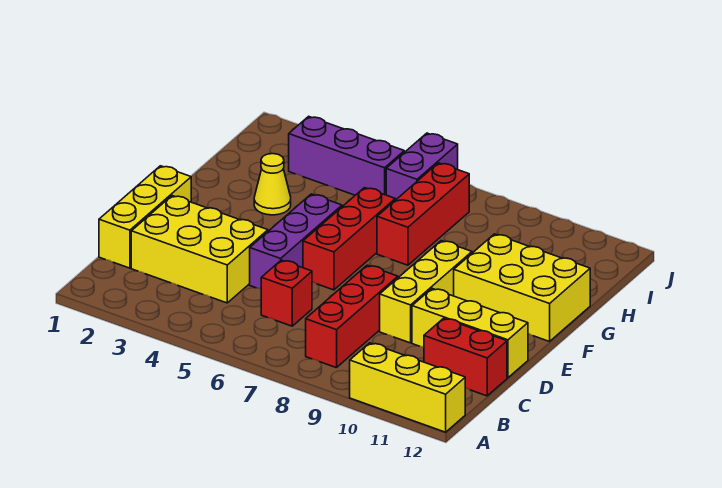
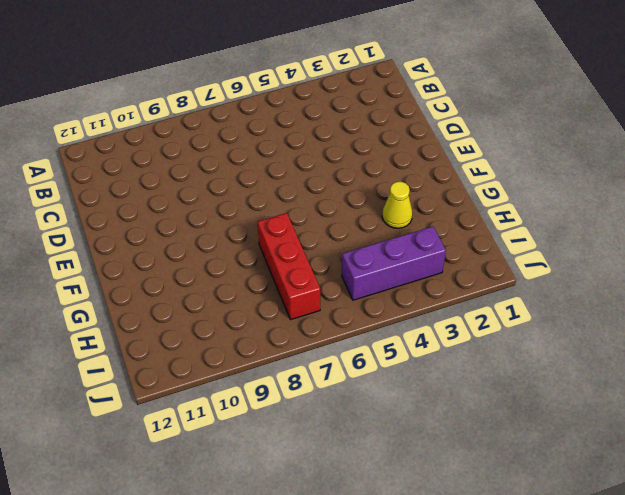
none -> yellow brick A10:A12 level 1
none -> red brick B8:D8 level 1
none -> yellow brick C1:E1 level 1

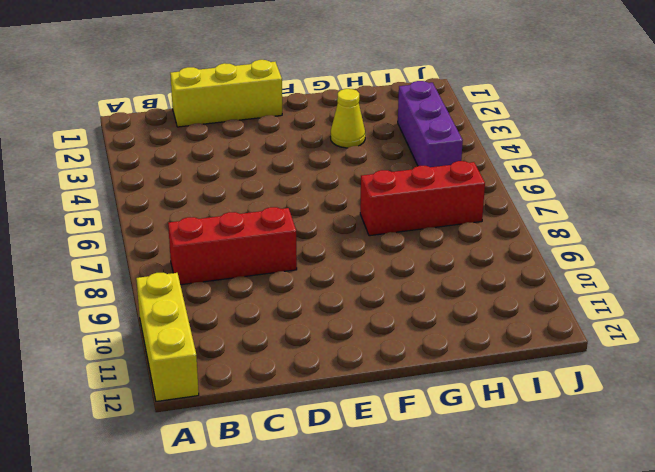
none -> yellow brick C2:D4 level 1
none -> red brick C6 level 1
none -> red brick C11:C12 level 1

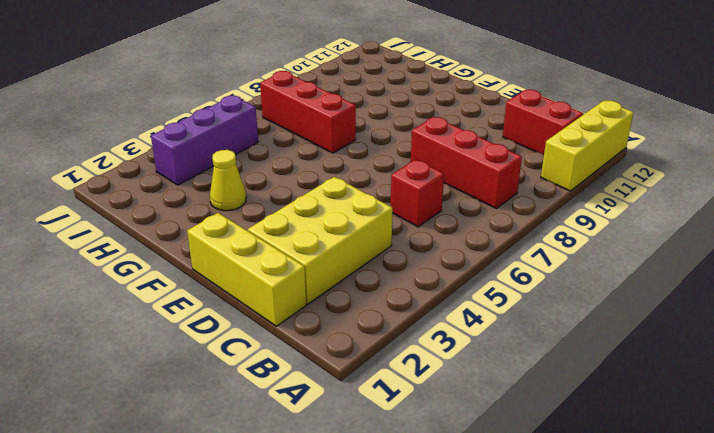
red brick B11:C11 level 1 -> red brick C11:C12 level 1
none -> purple brick D5:F5 level 1
none -> yellow brick D9:F9 level 1
none -> yellow brick D10:D12 level 1

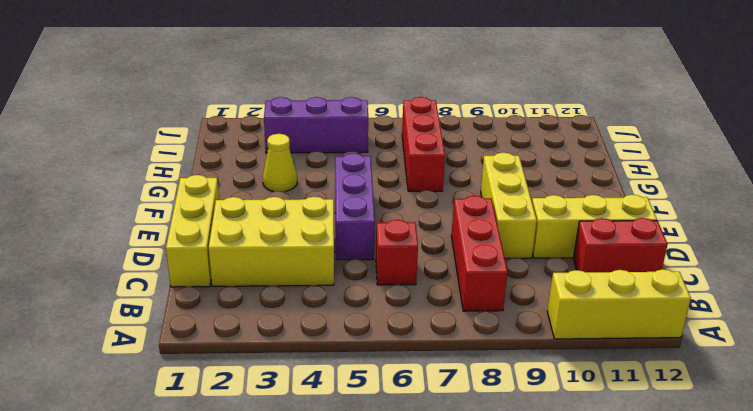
none -> red brick E6:G6 level 1
none -> yellow brick F10:G12 level 1
none -> purple brick I6:J6 level 1

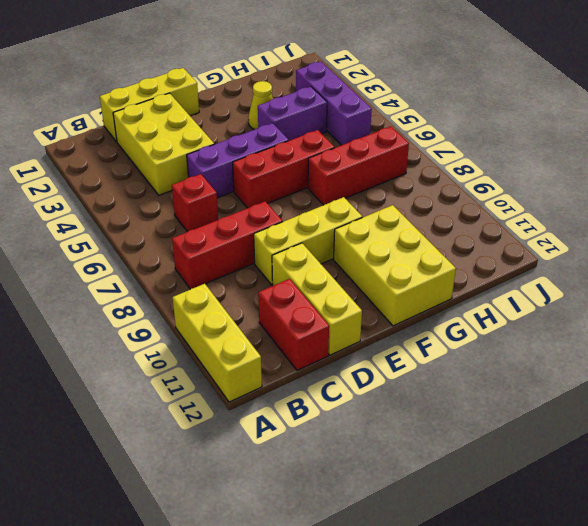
purple brick G4:H4 level 1 -> purple brick I6:J6 level 1

